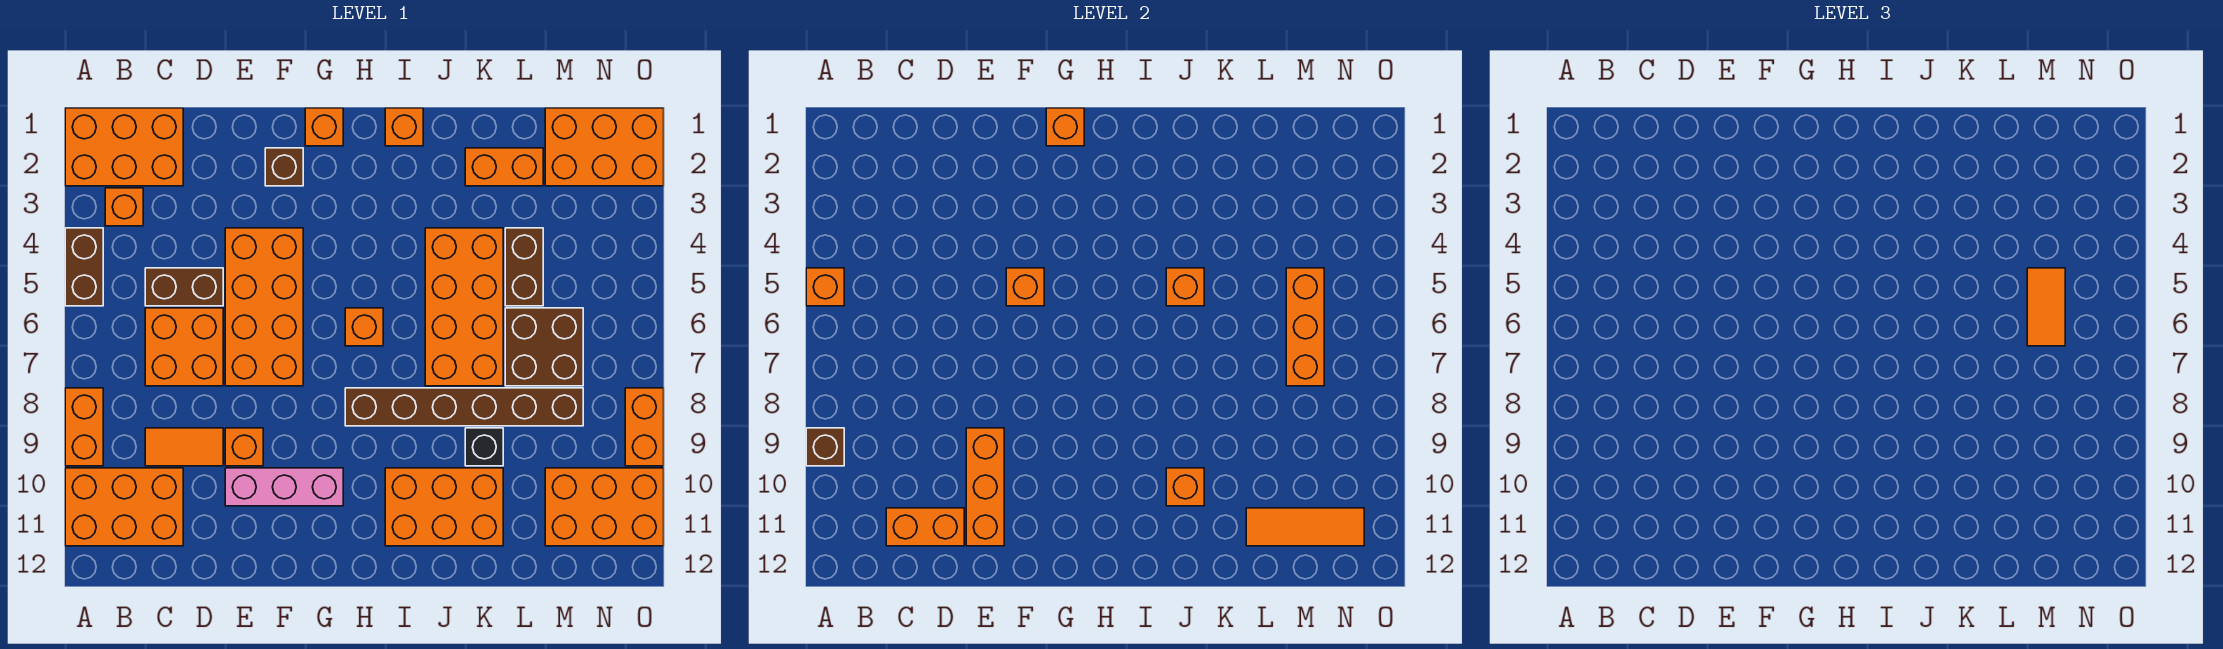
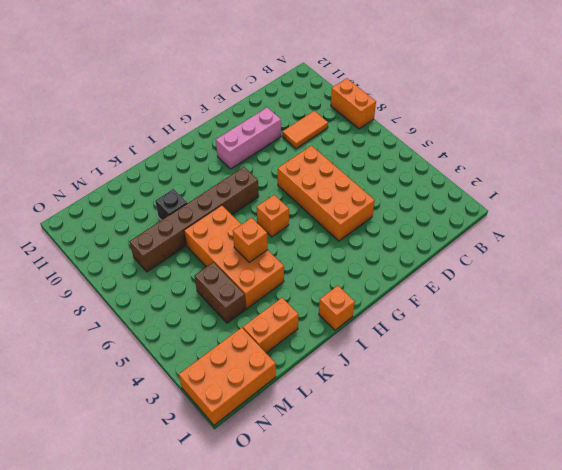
none -> orange brick A1:C2 level 1
none -> brown brick A4:A5 level 1
none -> orange brick A10:C11 level 1
none -> orange brick B3 level 1

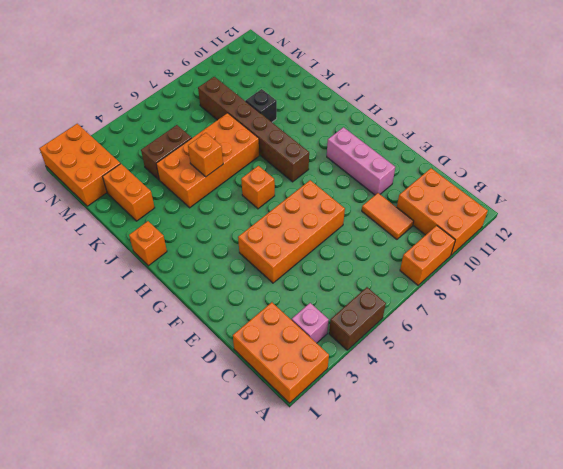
pink brick B3 level 1 -> orange brick B3 level 1
none -> brown brick C5:D5 level 1
none -> orange brick C6:D7 level 1
none -> orange brick E9 level 1
none -> brown brick F2 level 1

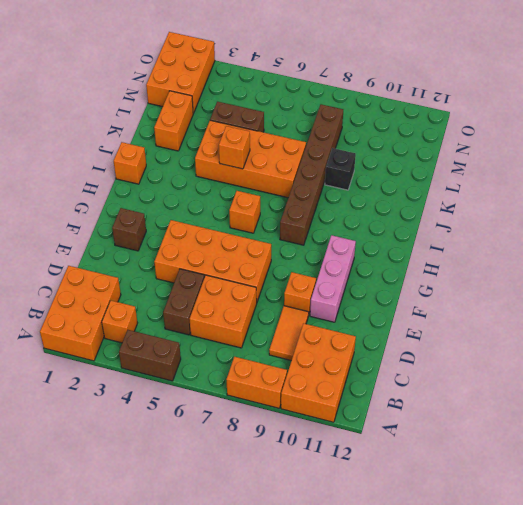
none -> orange brick G1 level 1
none -> orange brick I10:K11 level 1
none -> brown brick L6:M7 level 1
none -> orange brick M10:O11 level 1

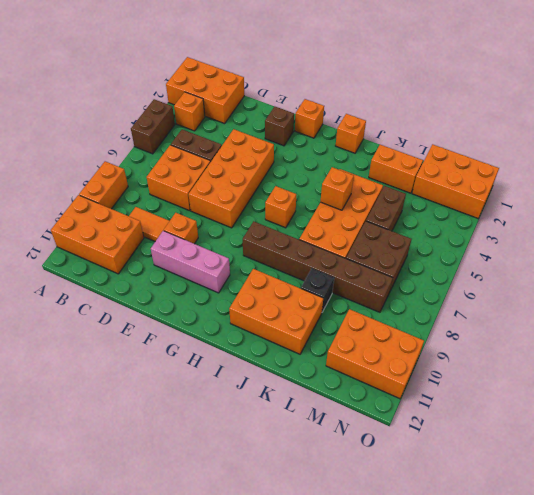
none -> orange brick O8:O9 level 1
none -> orange brick A5 level 2
none -> brown brick A9 level 2
none -> orange brick C11:D11 level 2

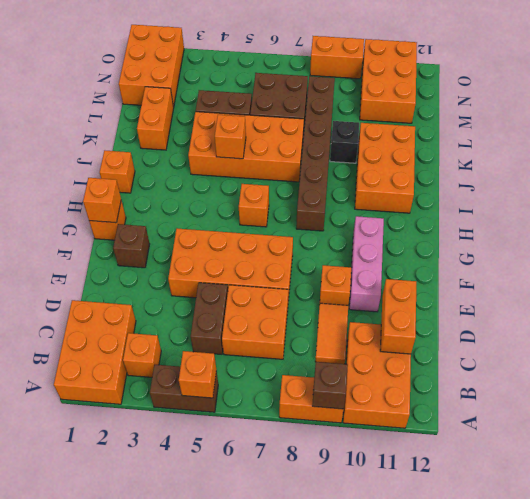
none -> orange brick E9:E11 level 2
none -> orange brick F5 level 2
none -> orange brick J10 level 2
none -> orange tile L11:N11 level 2

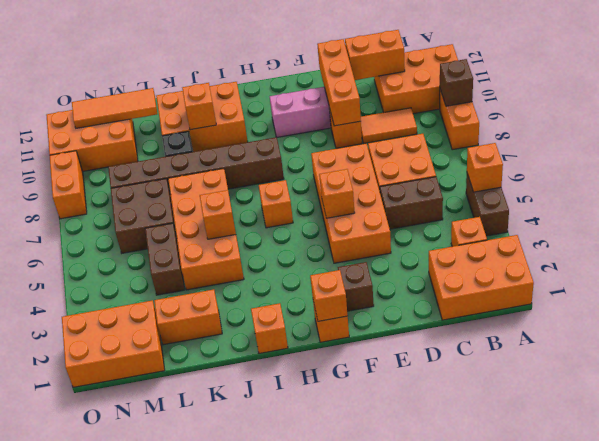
none -> orange brick M5:M7 level 2
none -> orange tile M5:M6 level 3

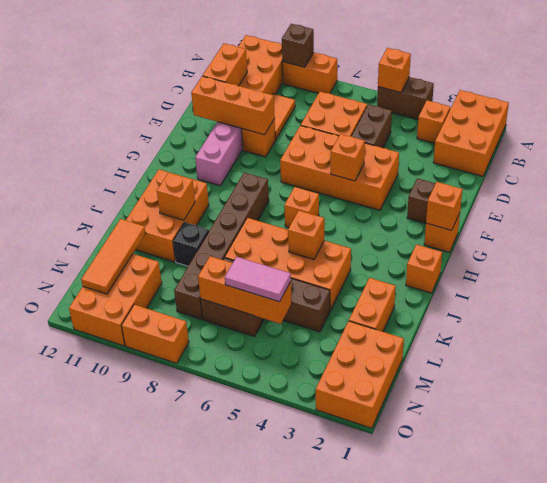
pink tile M5:M6 level 3 -> orange tile M5:M6 level 3

